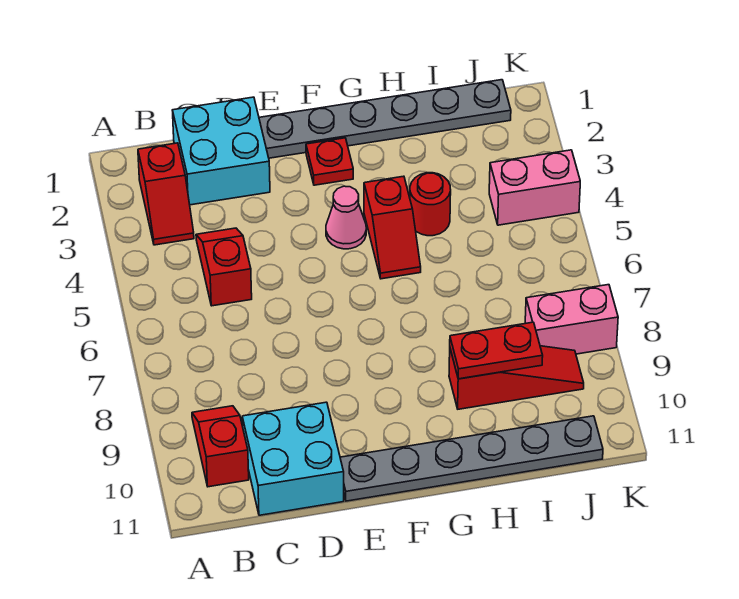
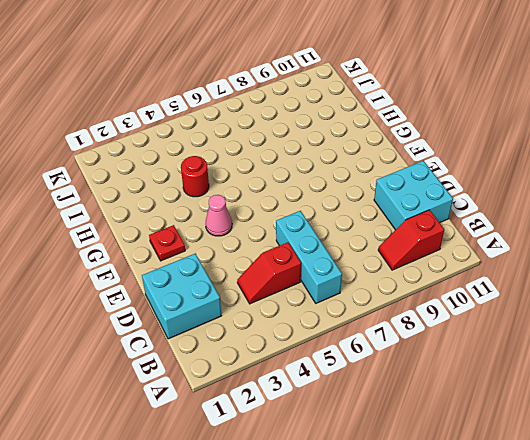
cyan brick B6:D6 level 1 -> none
none -> red slope B2:B3 level 1 top 2
none -> grey plate E1:J1 level 1
none -> grey plate E11:J11 level 1

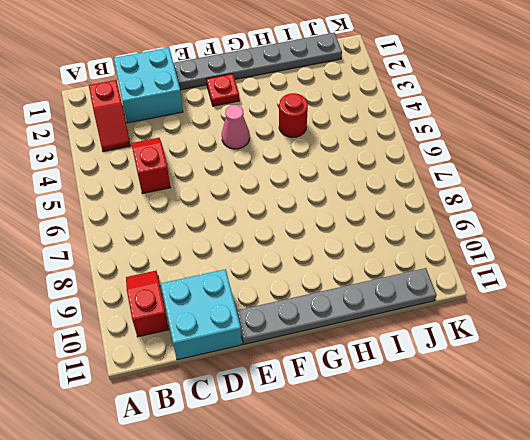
none -> red slope G4:G5 level 1 top 4
none -> red slope H9:J9 level 1 top H
none -> pink brick J4:K4 level 1

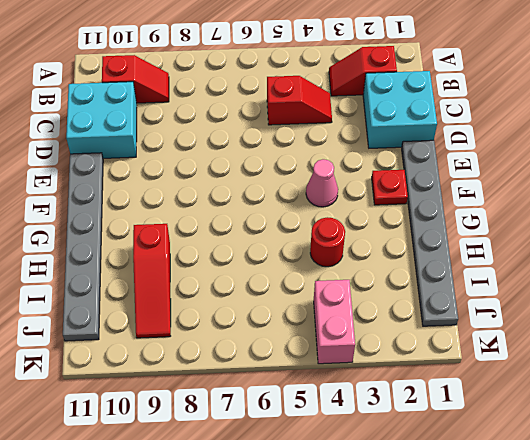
none -> red slope G4:G5 level 1 top 4
none -> pink brick J8:K8 level 1
none -> red plate H9:I9 level 2

